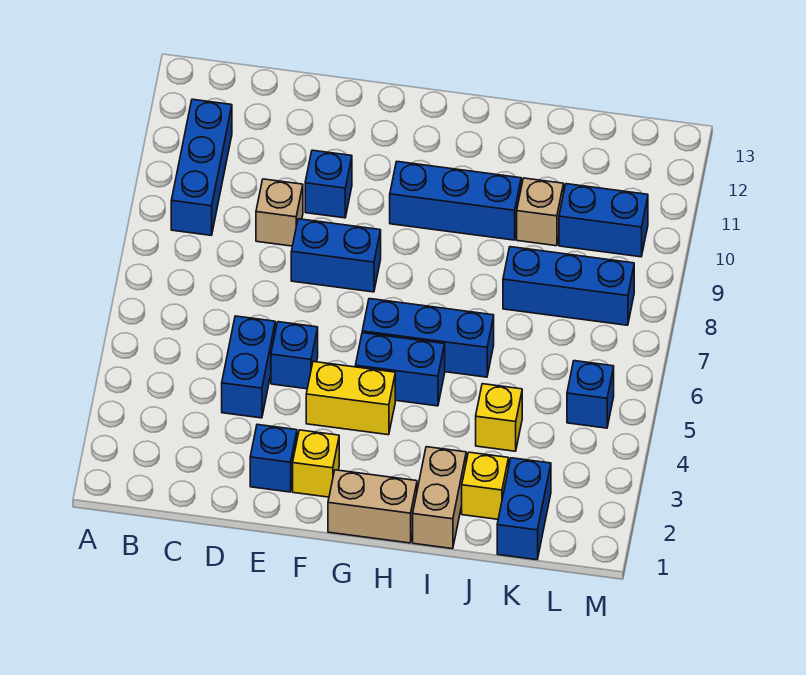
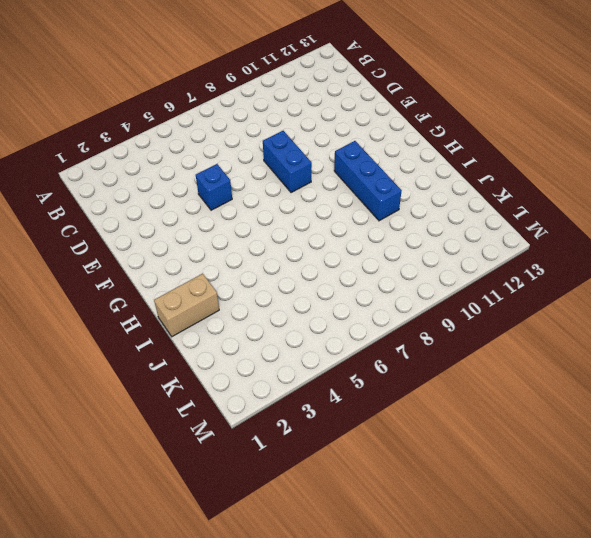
none -> blue brick B9:B11 level 1
none -> blue brick D4:D5 level 1
none -> tan brick D9 level 1

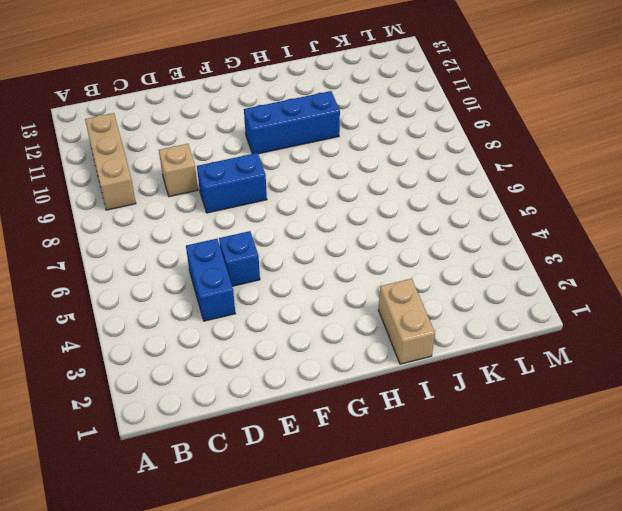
tan brick B9:B11 level 1 -> blue brick B9:B11 level 1
none -> blue brick E2 level 1
none -> blue brick E10 level 1
none -> yellow brick F2 level 1

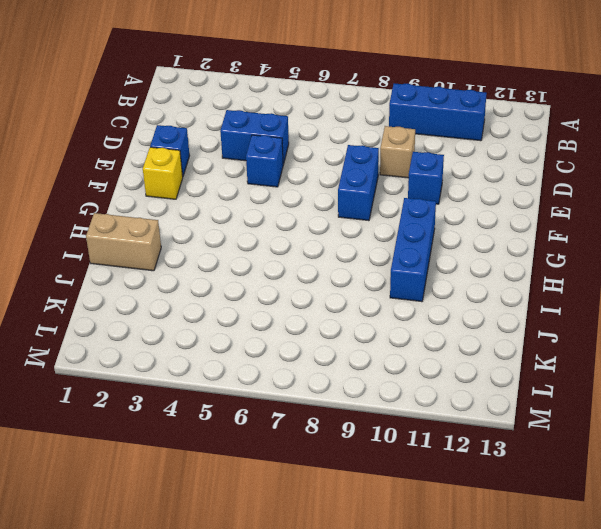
none -> yellow brick F4:G4 level 1
none -> tan brick G1:H1 level 1
none -> blue brick G5:H5 level 1

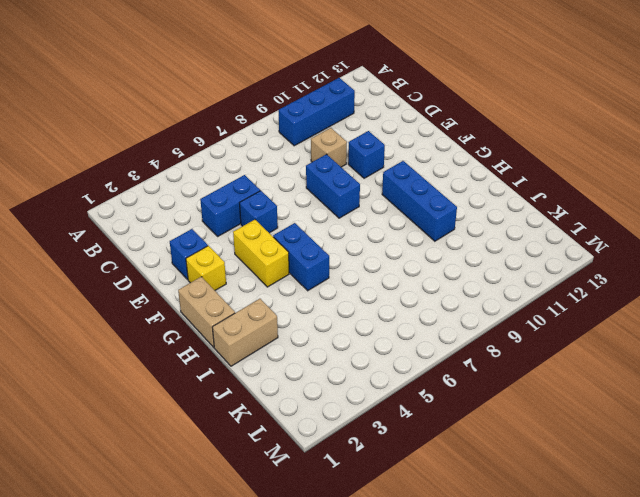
none -> blue brick G6:I6 level 1
none -> yellow brick J2 level 1
none -> yellow brick J4 level 1

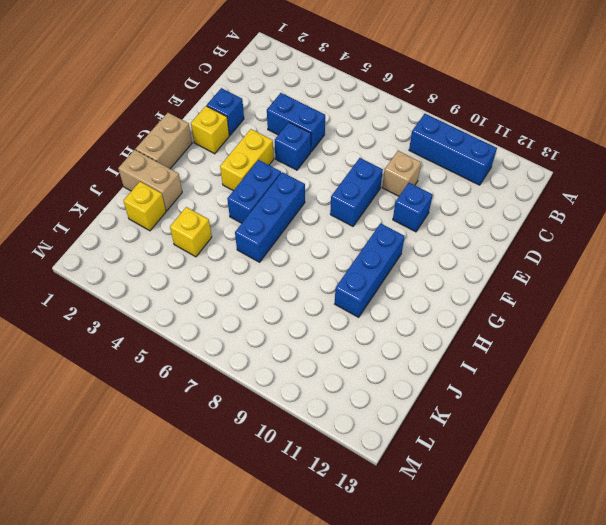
none -> blue brick J8:L8 level 1
none -> tan brick J10 level 1
none -> blue brick K1:K2 level 1

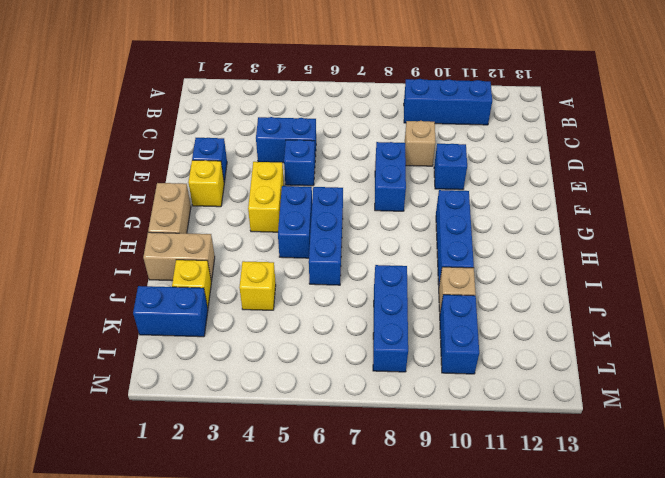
none -> blue brick L5 level 1

